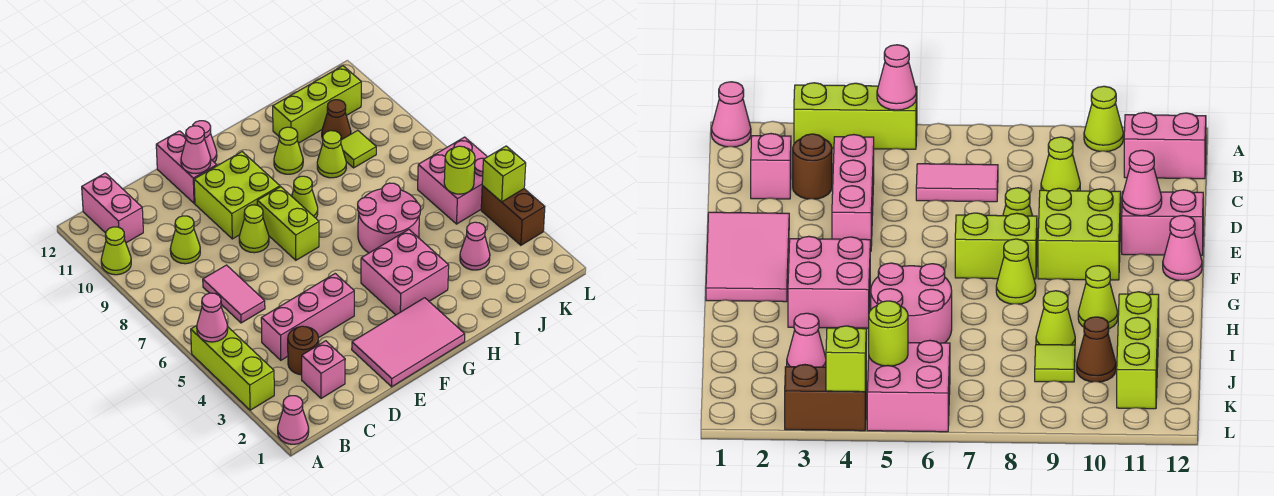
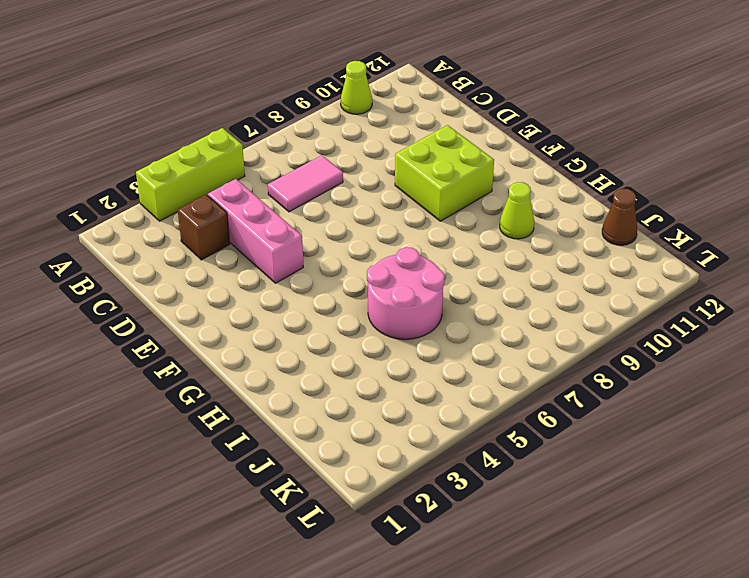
brown brick C3 level 1 -> brown round brick C3 level 1
brown cone J12 level 1 -> brown cone J10 level 1
none -> pink cone A1 level 1
none -> pink brick B11:B12 level 1
none -> pink brick C2 level 1
none -> lime cone C9 level 1

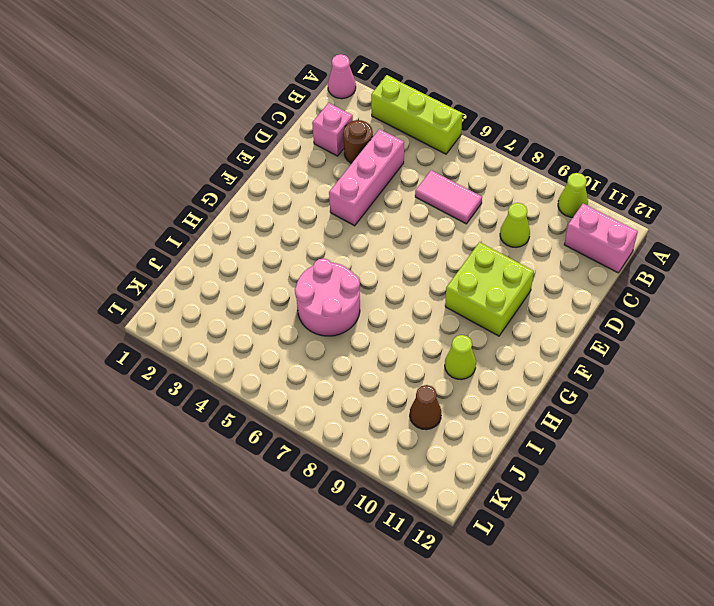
none -> pink tile E1:G2 level 1
none -> lime cone E8 level 1
none -> pink brick E11:E12 level 1
none -> lime brick F7:F8 level 1

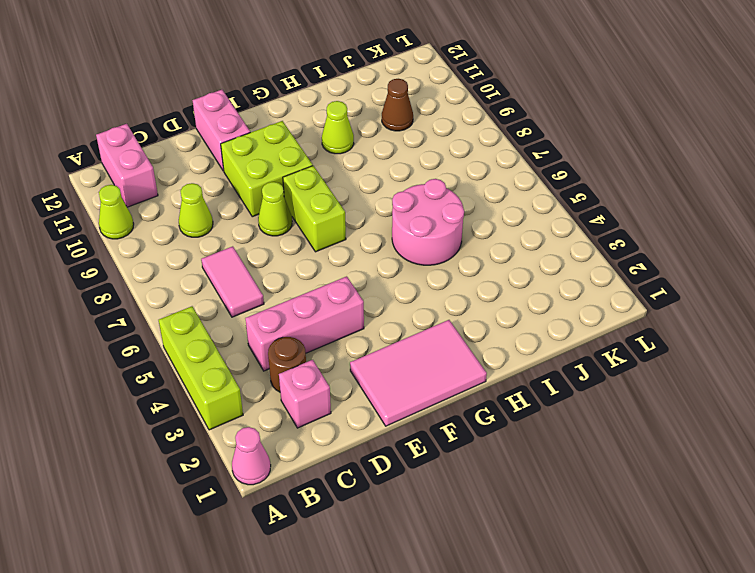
none -> pink cone F12 level 1
none -> pink brick G3:H4 level 1
none -> lime cone G8 level 1
none -> lime cone I9 level 1

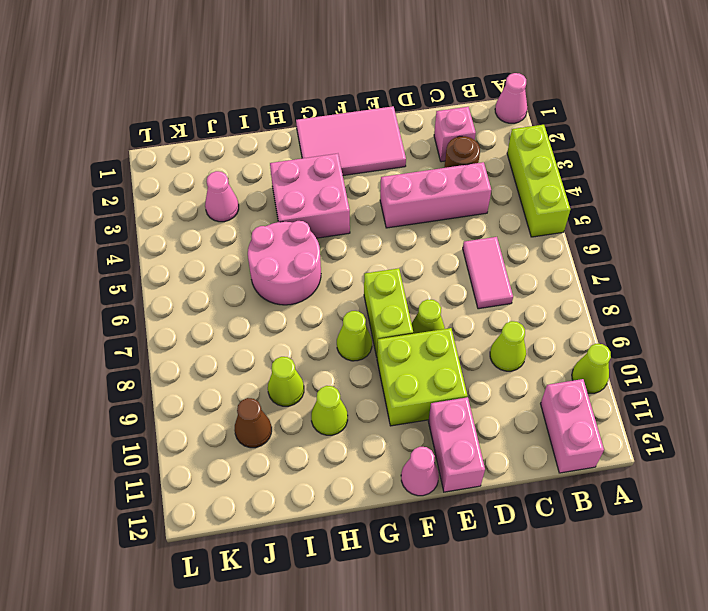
none -> lime brick I11:K11 level 1
none -> lime tile J9 level 1
none -> pink brick K5:L6 level 1
none -> brown brick L3:L4 level 1

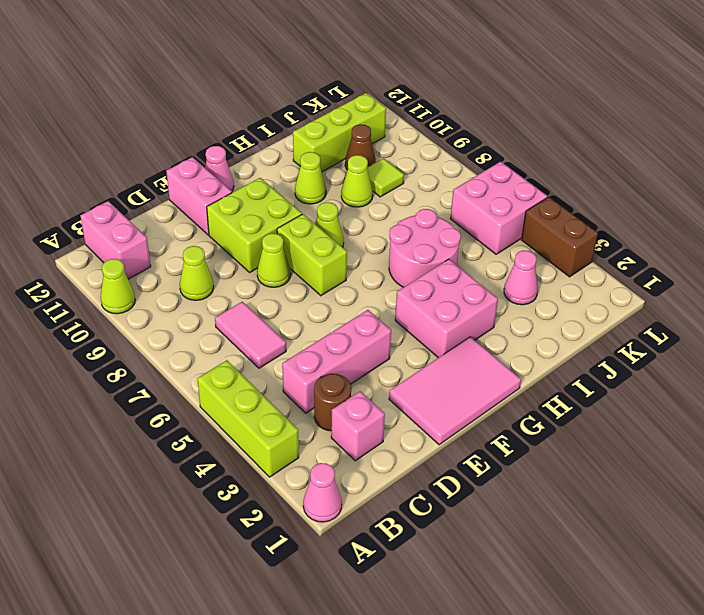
none -> pink cone A5 level 2
none -> pink cone E11 level 2
none -> lime round brick K5 level 2
none -> lime brick L4 level 2

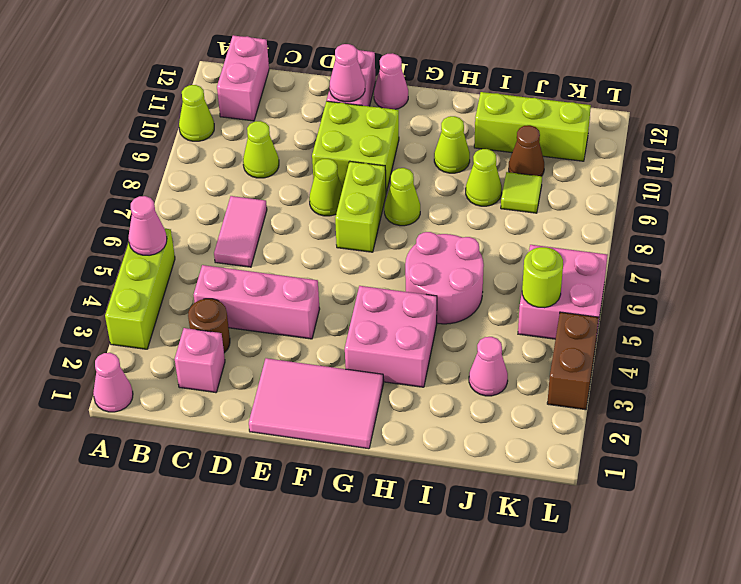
none -> lime brick L4 level 2

